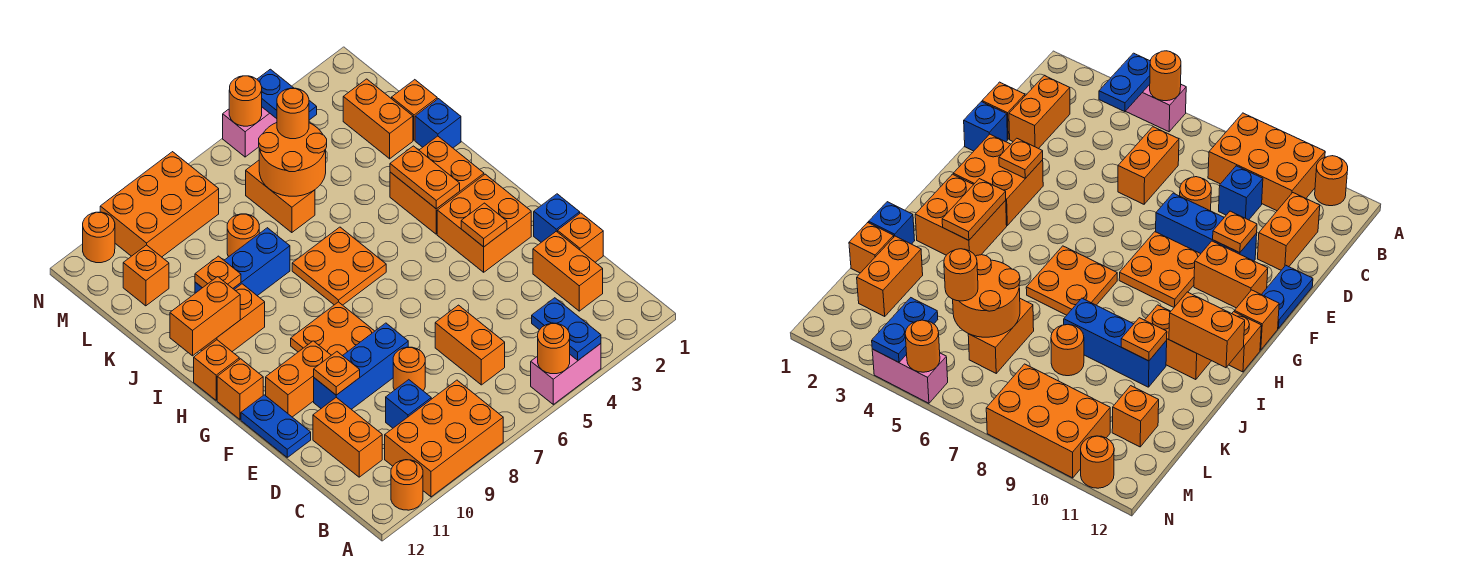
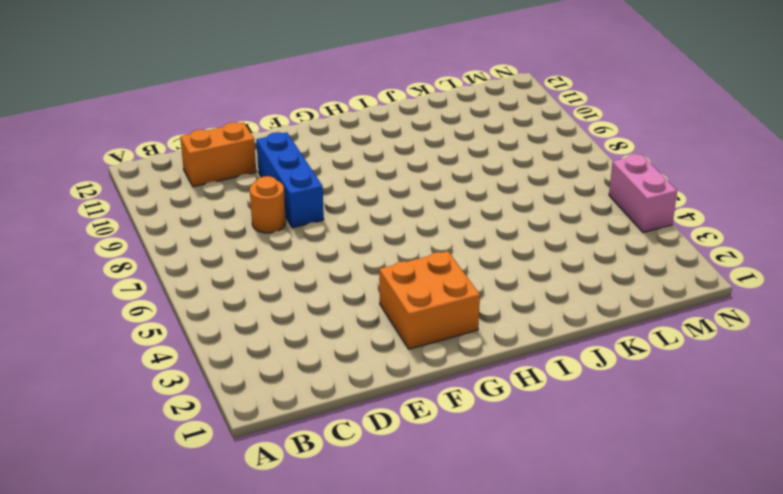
none -> pink brick A4:A5 level 1
none -> orange brick A8:B10 level 1
none -> orange round brick A11 level 1
none -> orange brick C2:D2 level 1

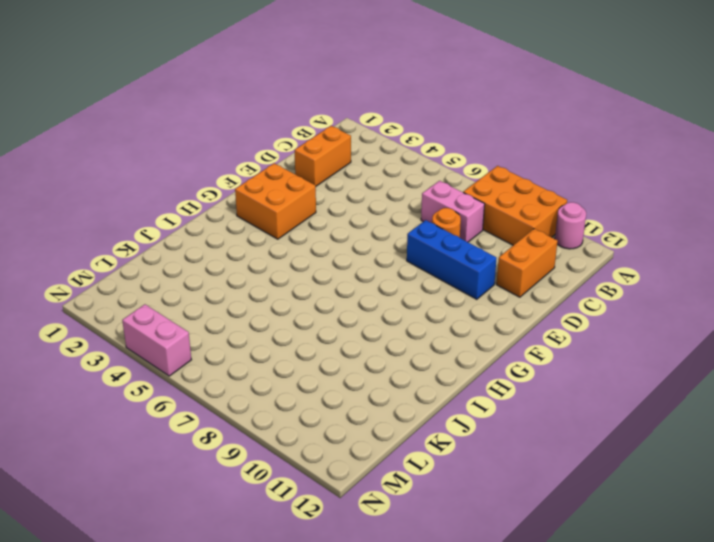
pink round brick A11 level 1 -> orange round brick A11 level 1
pink brick C7:C8 level 1 -> pink brick A4:A5 level 1
none -> orange brick C6:D6 level 1
none -> blue brick C9 level 1
none -> orange brick D1 level 1
none -> blue brick E1 level 1

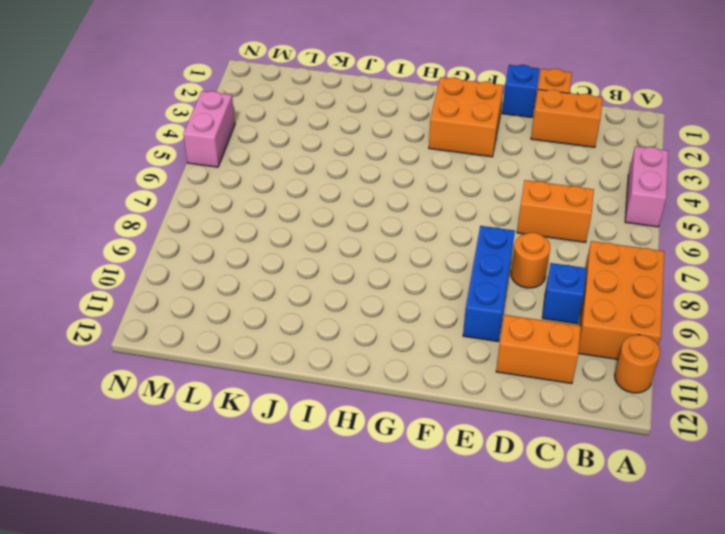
none -> blue plate E12:F12 level 1
none -> orange plate F8:G9 level 1
none -> orange brick F10:F11 level 1
none -> orange brick G12 level 1

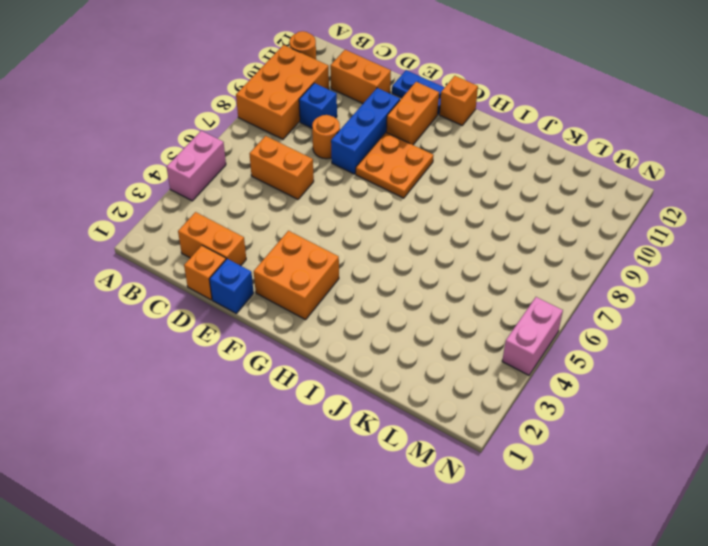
none -> orange brick H2:I3 level 1
none -> orange plate H6:I7 level 1
none -> orange brick H12 level 1
none -> orange brick I10:I11 level 1

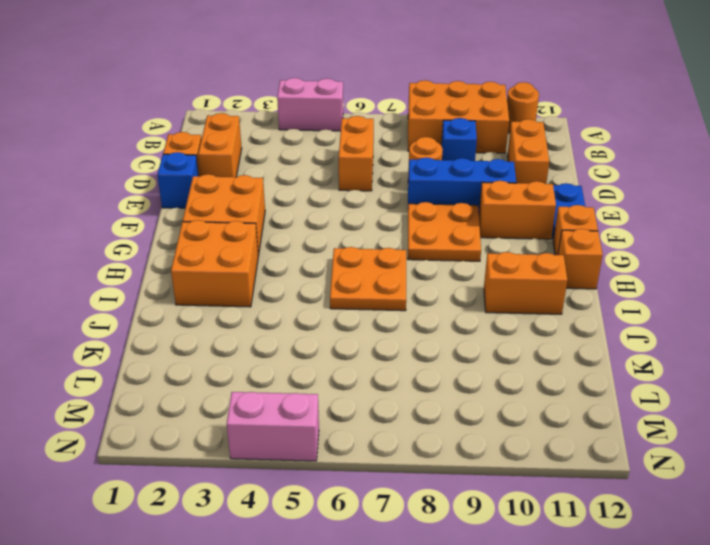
none -> blue brick J1 level 1
none -> blue brick J8:J10 level 1
none -> orange brick K1 level 1
none -> orange brick K2:L2 level 1

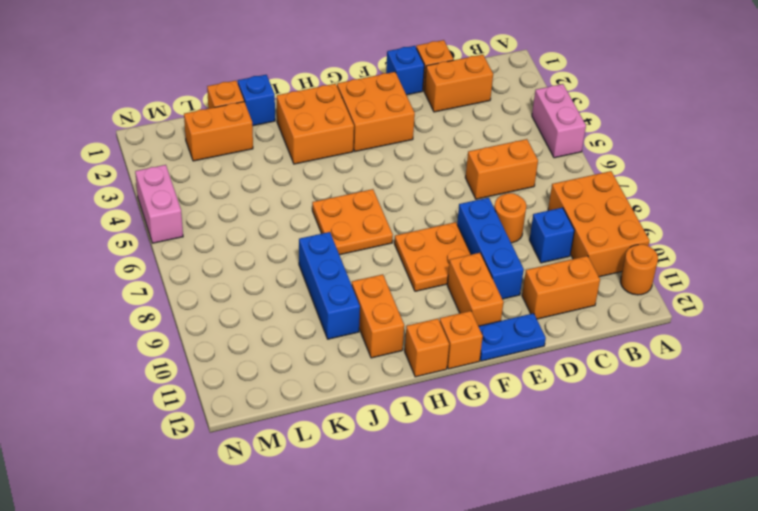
none -> orange brick K6:L6 level 1
none -> orange round brick K8 level 1
none -> orange brick L11 level 1
none -> orange brick M8:N10 level 1

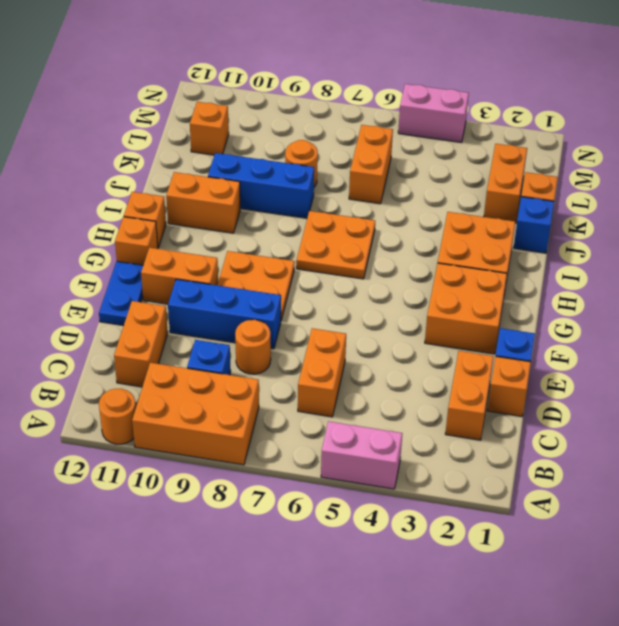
none -> orange brick M8:N10 level 1
none -> orange round brick N11 level 1
none -> blue plate A4:B4 level 2
none -> orange round brick A5 level 2

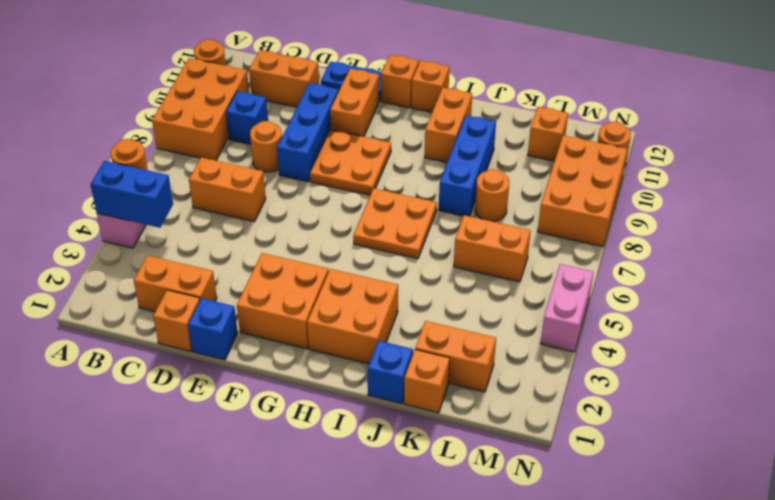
blue brick A4:B4 level 2 -> blue plate A4:B4 level 2
none -> orange plate E10 level 2
none -> orange plate F3 level 2
none -> orange plate H3:I3 level 2
none -> orange brick I11:I12 level 2

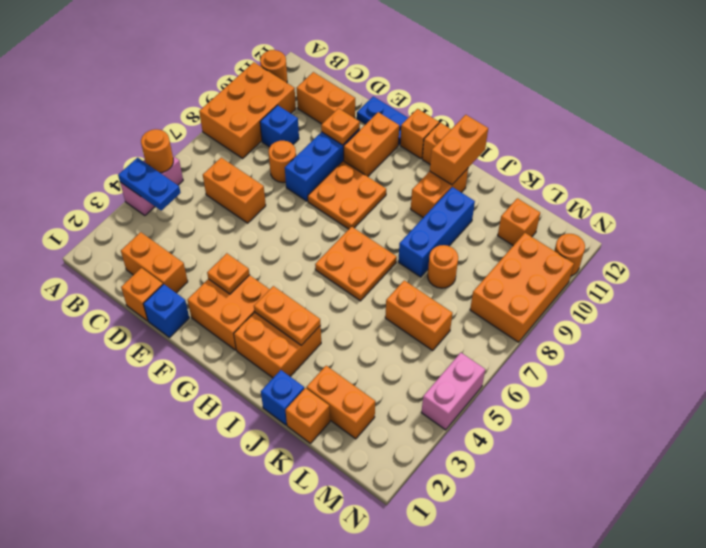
none -> orange plate J10 level 2
none -> orange round brick K5:L6 level 2
none -> blue plate M4:N4 level 2
none -> orange round brick N5 level 2

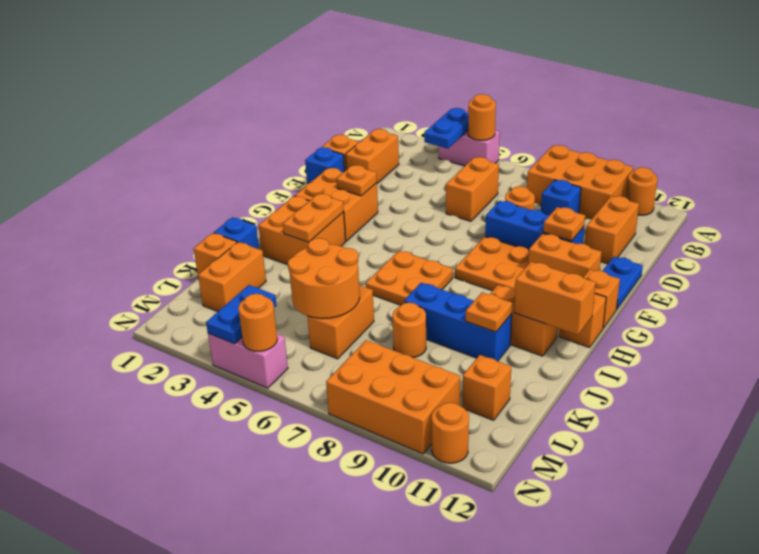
none -> orange round brick L5 level 3

